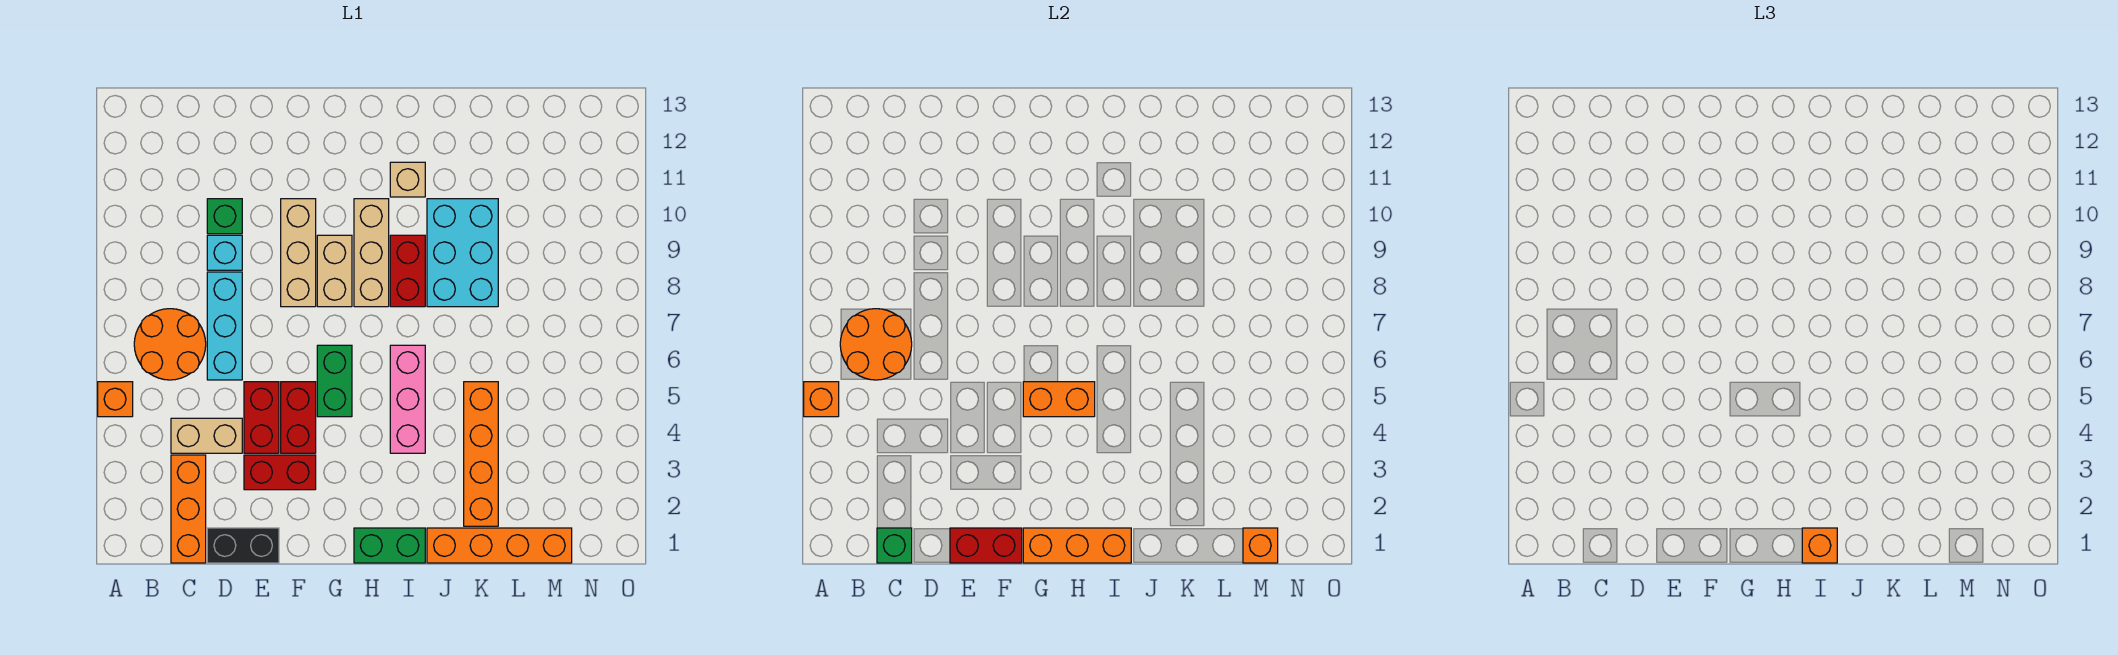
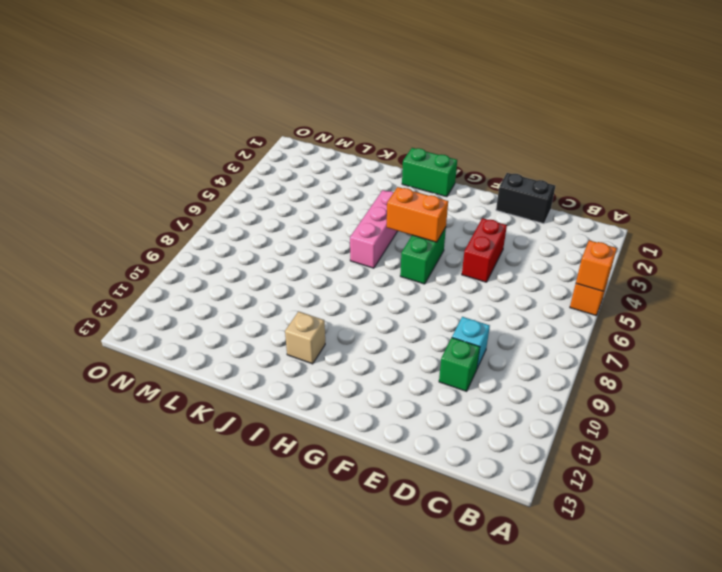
none -> orange round brick B6:C7 level 1
none -> orange brick C1:C3 level 1
none -> tan brick C4:D4 level 1
none -> cyan brick D6:D8 level 1

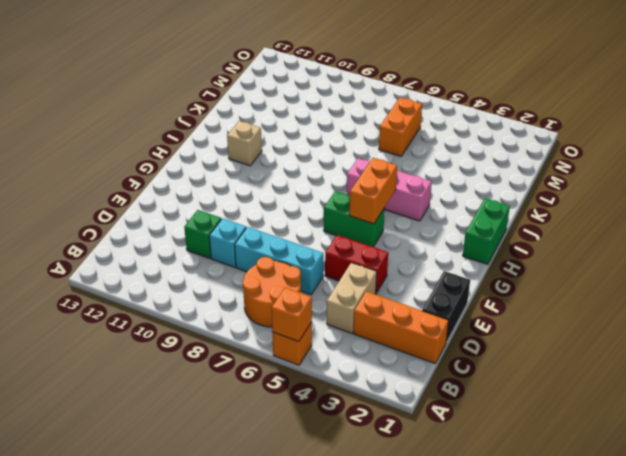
orange brick L6:M6 level 1 -> none
none -> red brick E3:F3 level 1
none -> red brick F4:F5 level 1
none -> tan brick F8:F10 level 1
none -> tan brick G8:G9 level 1

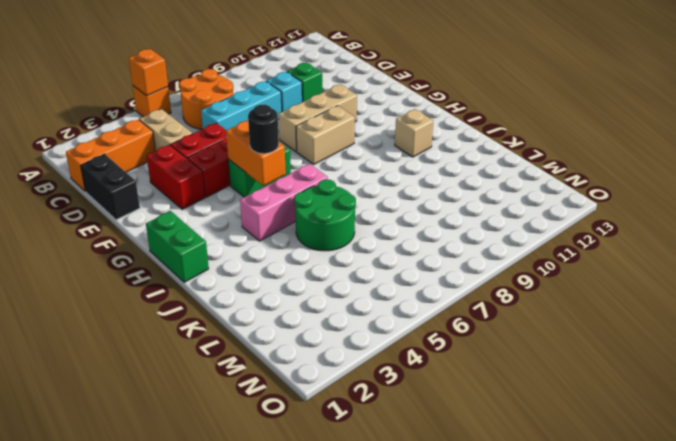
black round brick H5 level 3 -> none
green round brick J5:K6 level 1 -> orange brick K2:K5 level 1
none -> tan brick H8:H10 level 1
none -> red brick I8:I9 level 1
none -> orange brick J1:M1 level 1
none -> cyan brick J8:K10 level 1

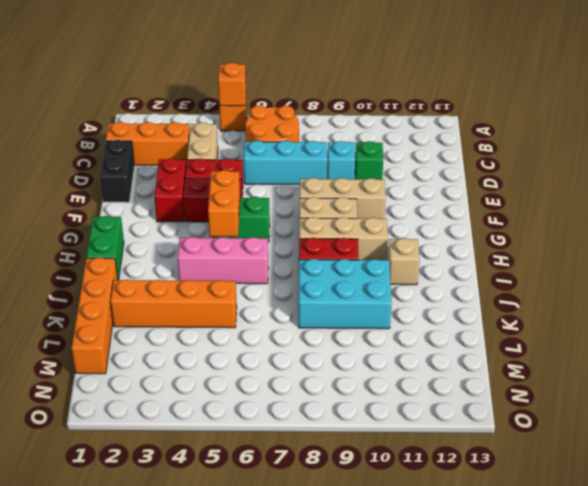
none -> orange round brick B6:C7 level 2
none -> green brick C1 level 2
none -> red brick E1:F1 level 2
none -> orange brick G1:I1 level 2

